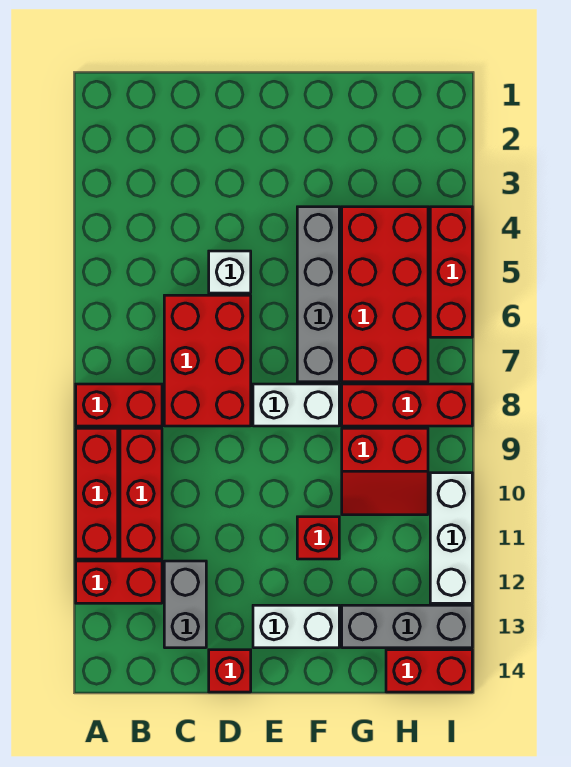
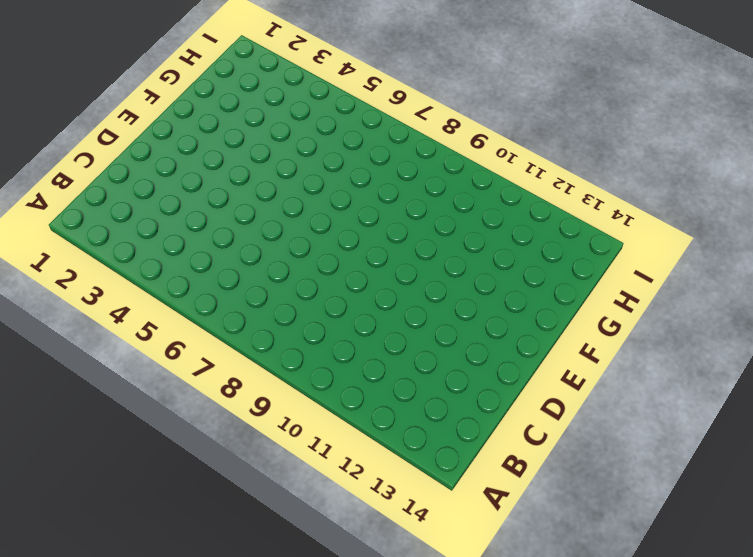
none -> red brick A8:B8 level 1
none -> red brick A9:A11 level 1
none -> red brick A12:B12 level 1

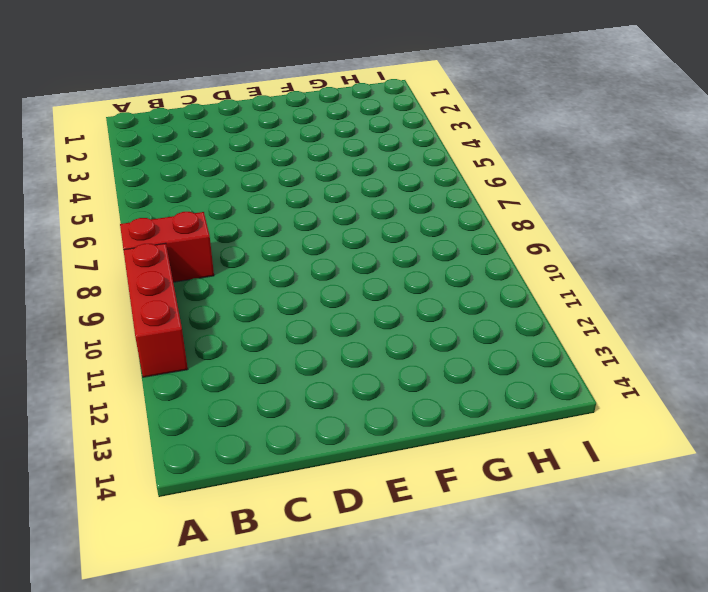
none -> red brick A12:B12 level 1
none -> red brick B9:B11 level 1
none -> red brick C6:D8 level 1

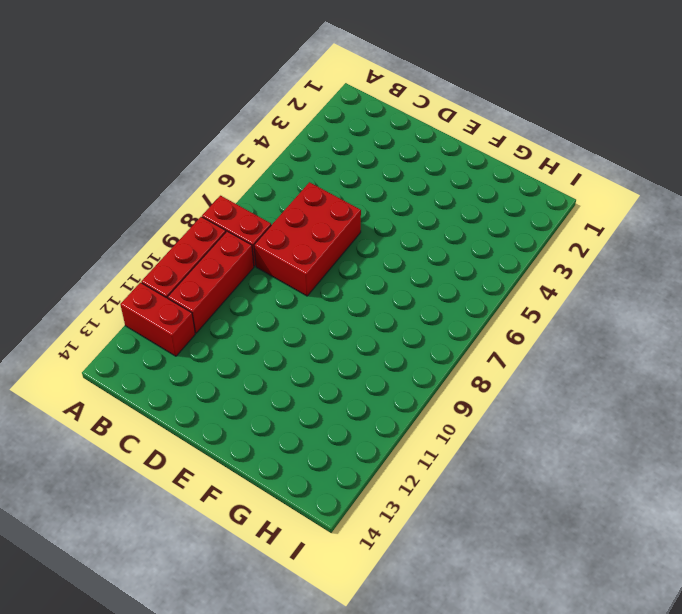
none -> grey brick C12:C13 level 1
none -> white brick D5 level 1
none -> red brick D14 level 1

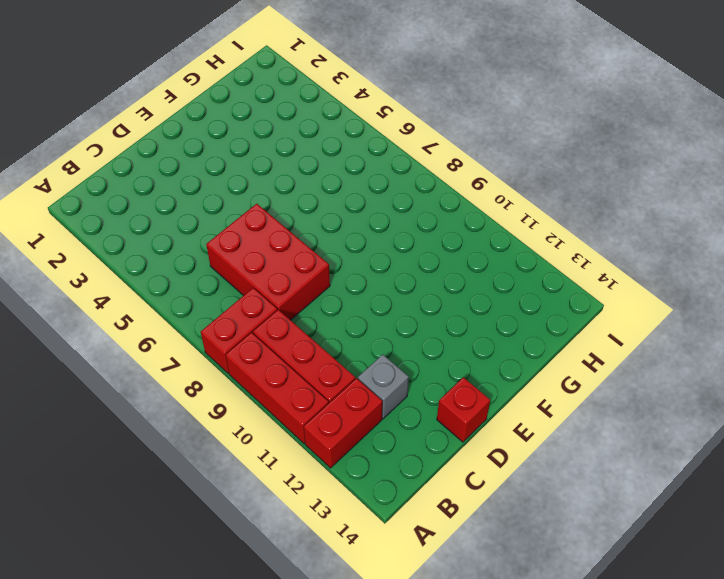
grey brick C12 level 1 -> grey brick C12:C13 level 1
none -> white brick D5 level 1
none -> white brick E8:F8 level 1
none -> white brick E13:F13 level 1

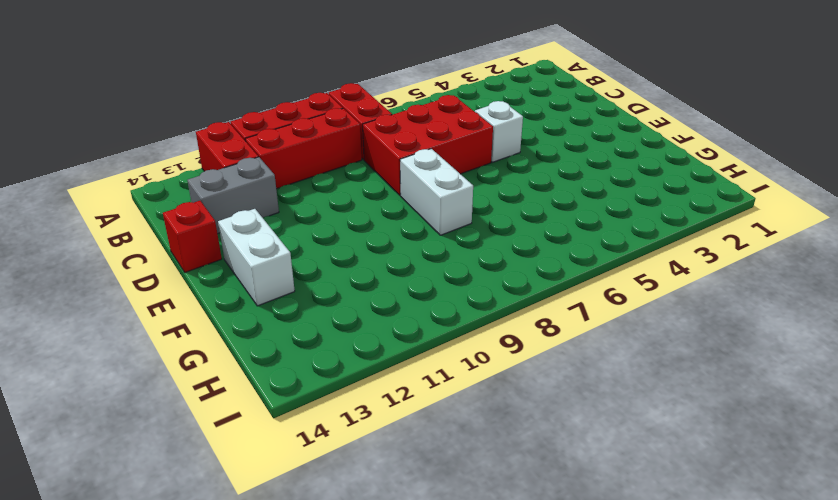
none -> grey brick F4:F7 level 1
none -> red brick F11 level 1
none -> red brick G4:H7 level 1

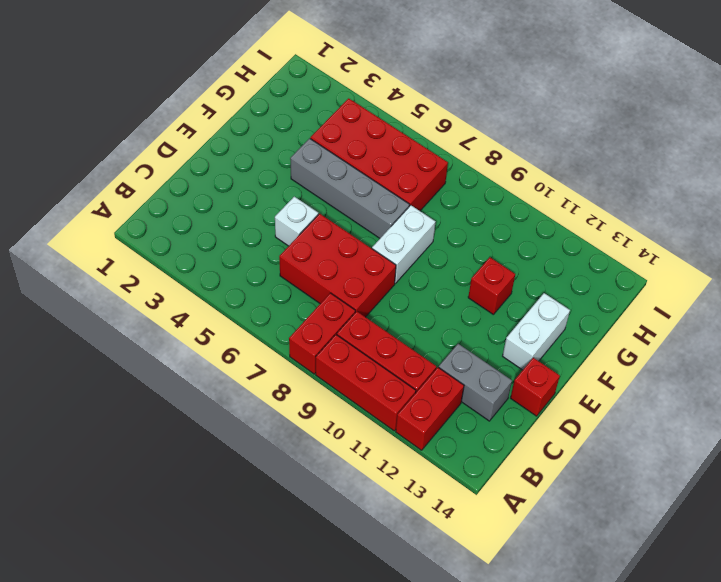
none -> red brick G8:I8 level 1
none -> red slope G9:H10 level 1 top 9
none -> grey brick G13:I13 level 1

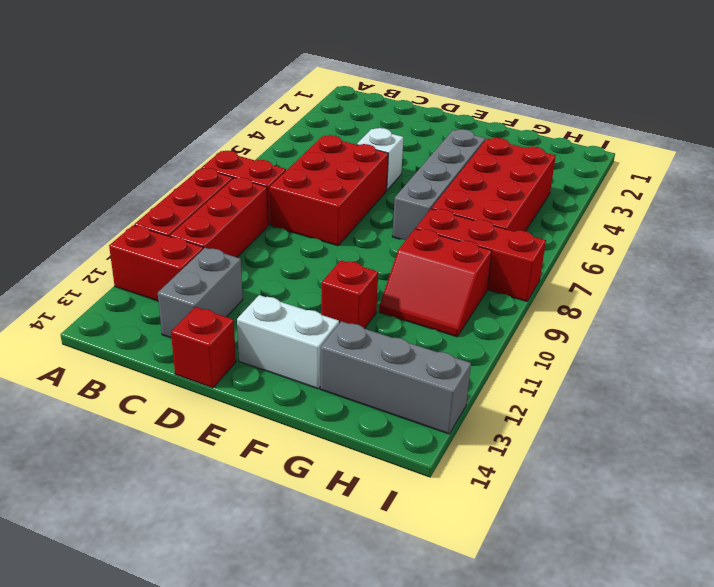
none -> white brick E8:F8 level 1
none -> red brick H14:I14 level 1
none -> red brick I4:I6 level 1

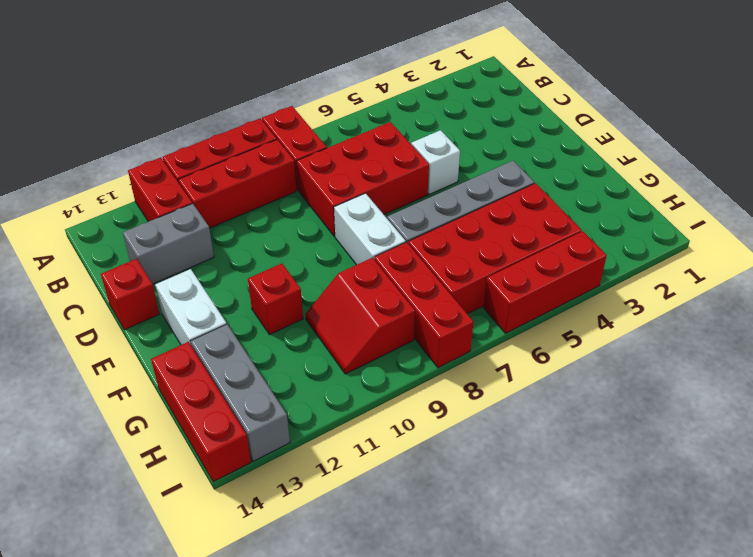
red brick G14:I14 level 1 -> red brick H14:I14 level 1
none -> white brick I10:I12 level 1

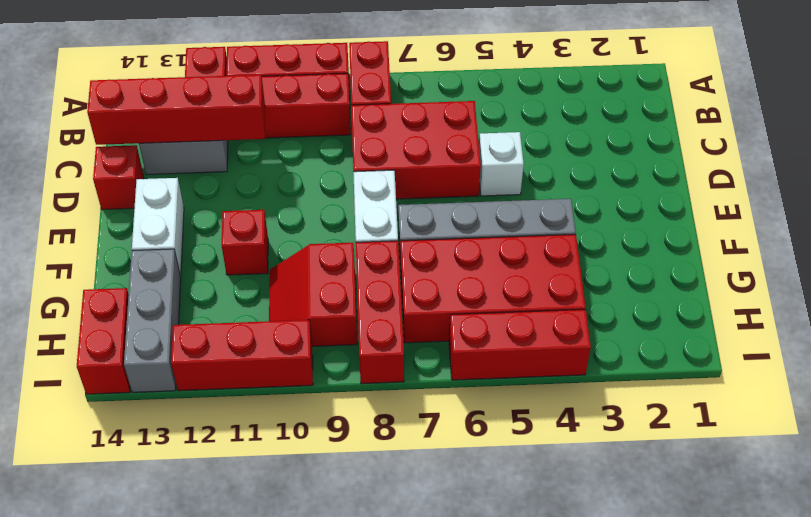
red brick C11:C14 level 2 -> none
red brick I10:I12 level 1 -> white brick I10:I12 level 1

